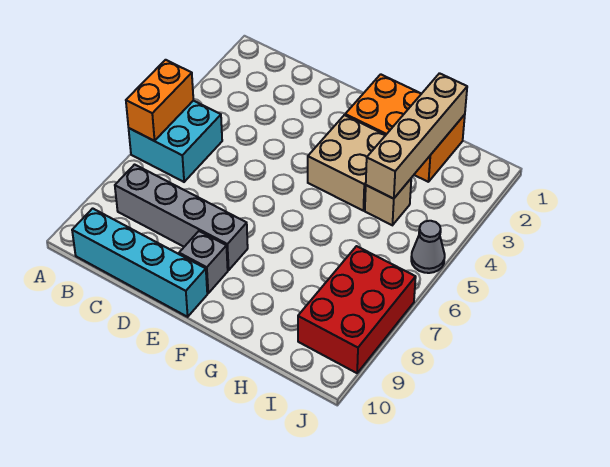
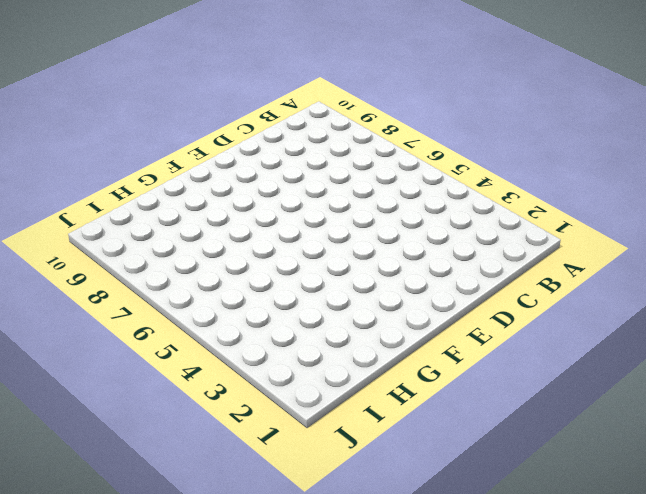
none -> cyan brick A5:B6 level 1
none -> grey brick B8:E8 level 1

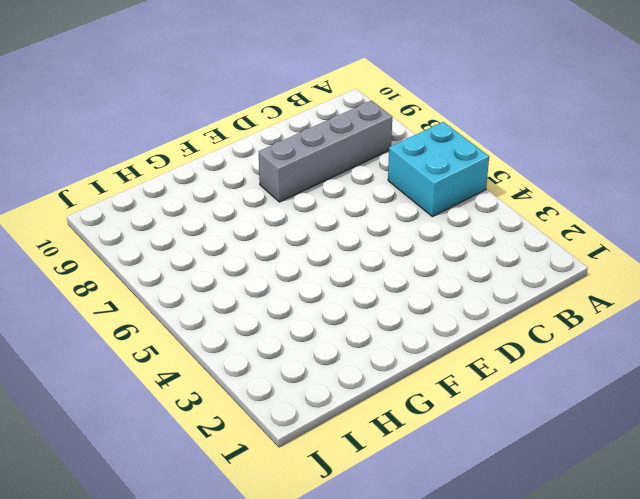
none -> cyan brick B10:E10 level 1
none -> grey brick E9 level 1

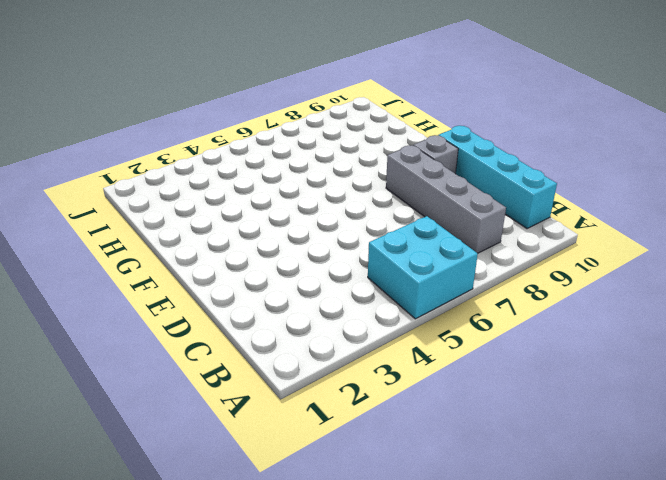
none -> orange brick F1:H2 level 1
none -> tan brick F3:G4 level 1

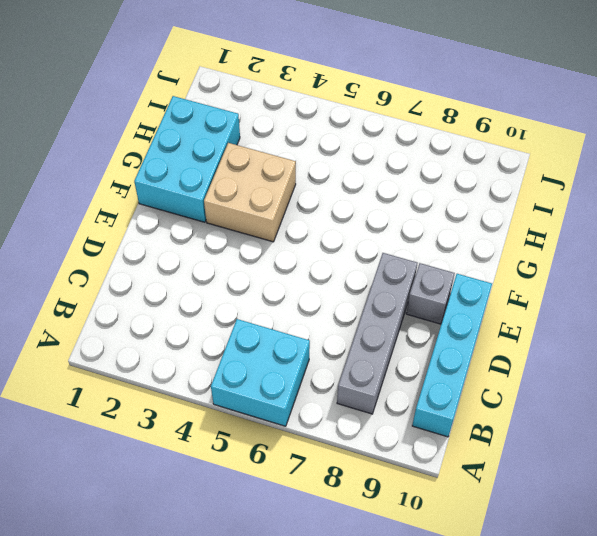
cyan brick F1:H2 level 1 -> orange brick F1:H2 level 1
none -> tan brick H4 level 1
none -> red brick I7:J9 level 1

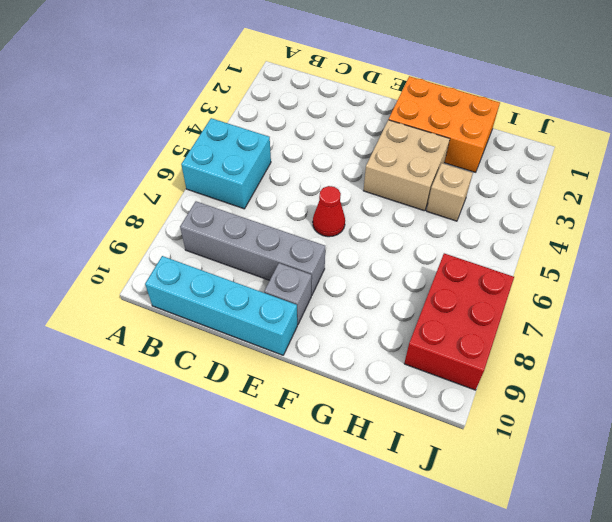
red cone E6 level 1 -> none
none -> grey cone J5 level 1
none -> orange brick A5:A6 level 2

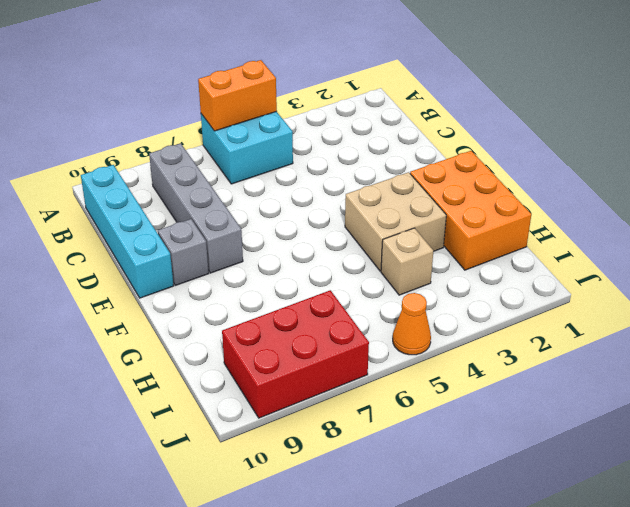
orange cone J5 level 1 -> grey cone J5 level 1
none -> tan brick H1:H4 level 2

